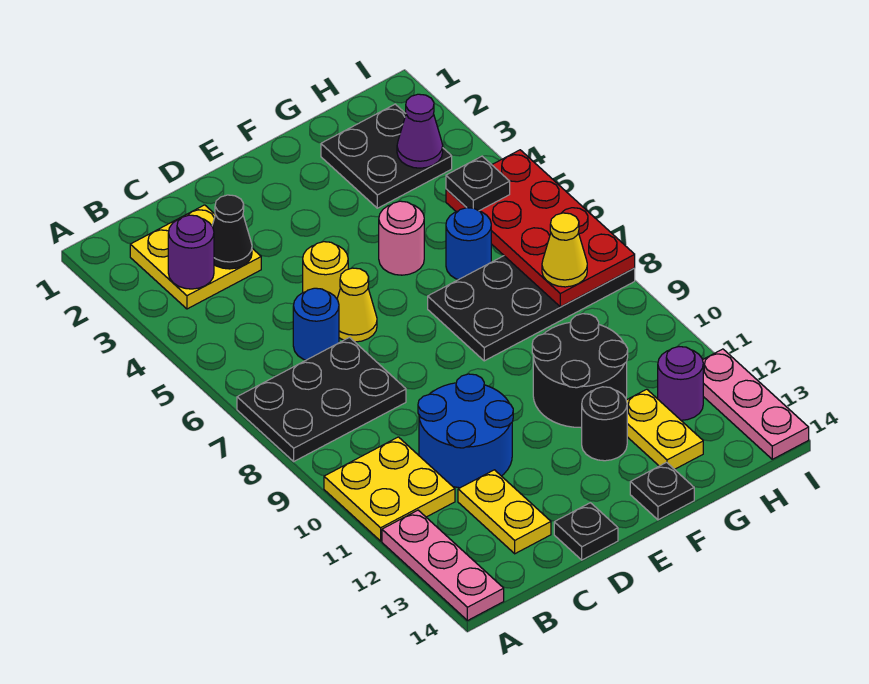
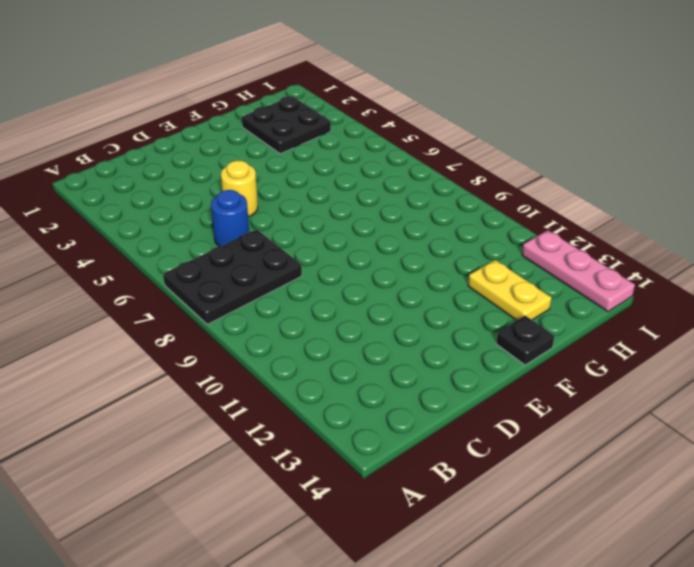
none -> yellow plate A10:B11 level 1
none -> pink plate A12:A14 level 1
none -> yellow plate B2:C3 level 1

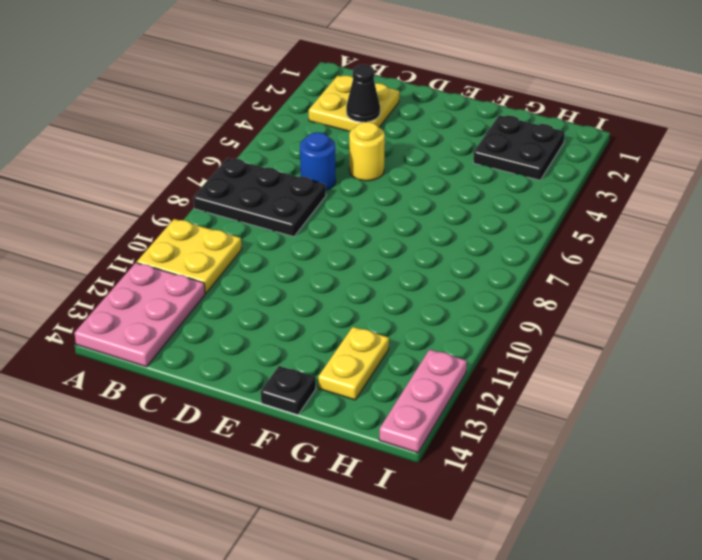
pink plate A12:B14 level 1 -> pink plate A12:A14 level 1
none -> blue round brick C10:D11 level 1
none -> yellow plate C12:C13 level 1
none -> yellow cone D6 level 1

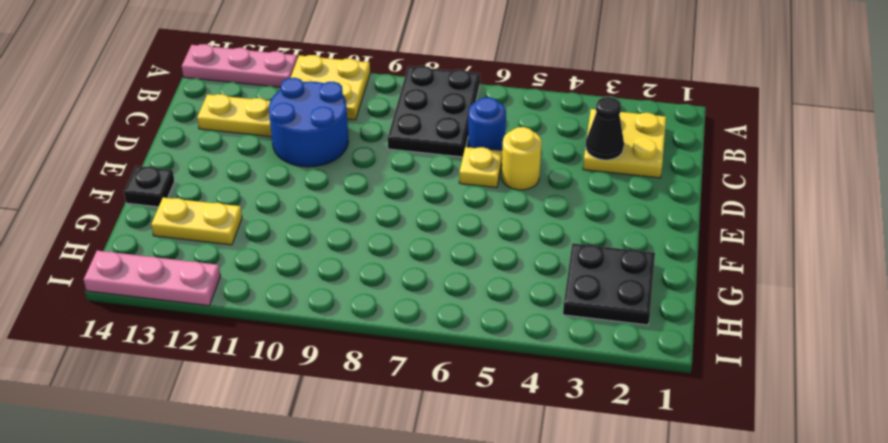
yellow plate D6 level 1 -> yellow cone D6 level 1
none -> black plate D14 level 1
none -> pink round brick F5 level 1
none -> black plate F7:I8 level 1

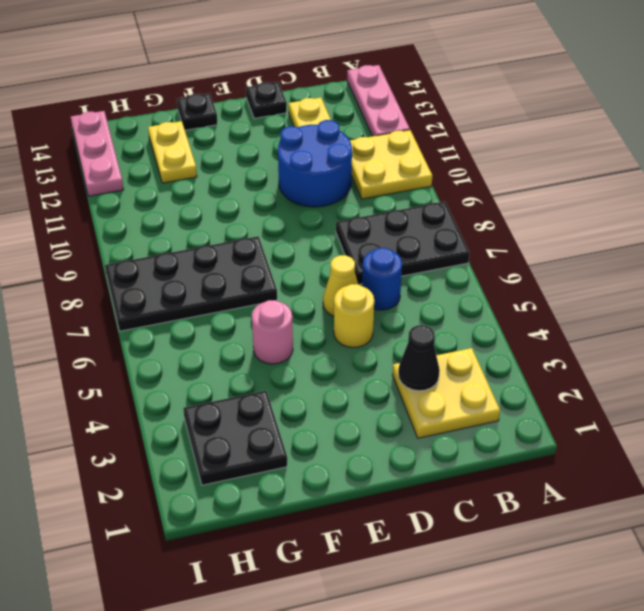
none -> black round brick F10:G11 level 1
none -> black round brick F12 level 1
none -> blue round brick G6 level 1

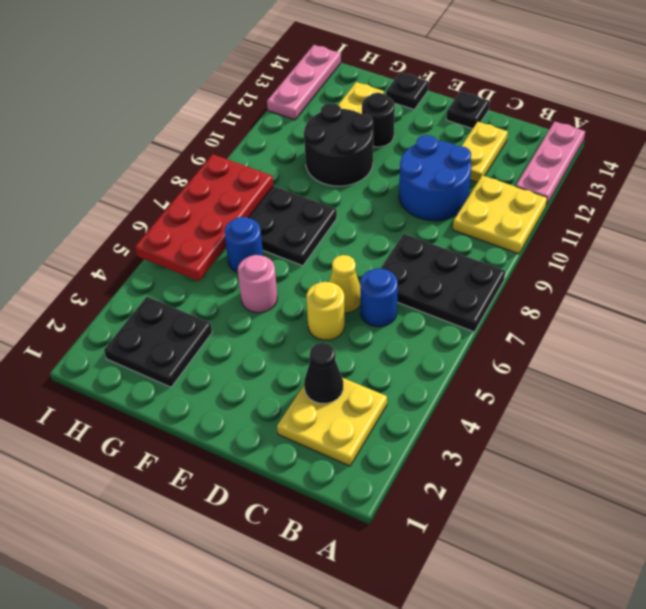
none -> purple round brick H12 level 1
none -> purple round brick B3 level 2
none -> purple cone H3 level 2

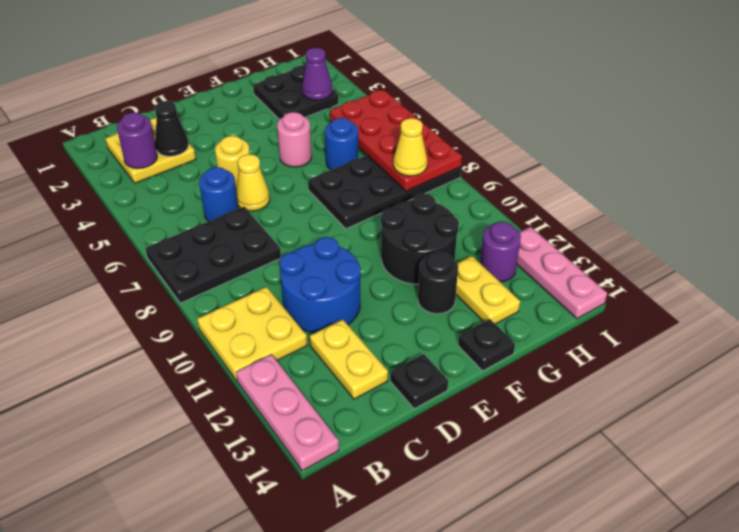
none -> black plate H5 level 3

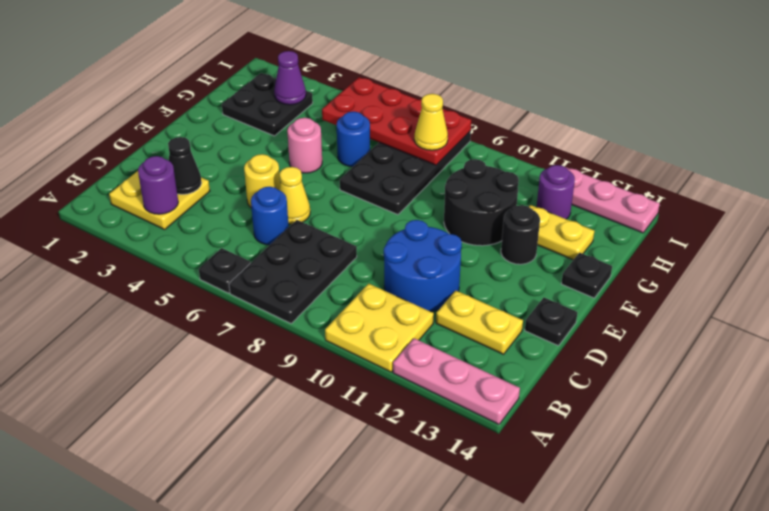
black plate A6 level 1 -> black plate H5 level 3

